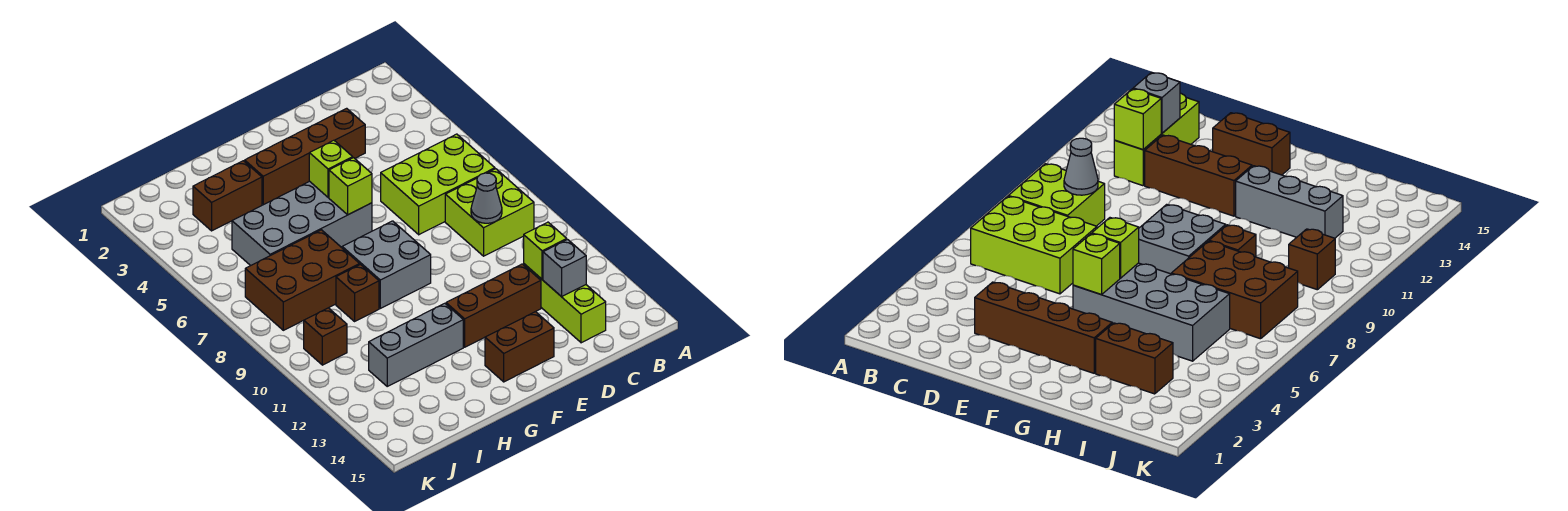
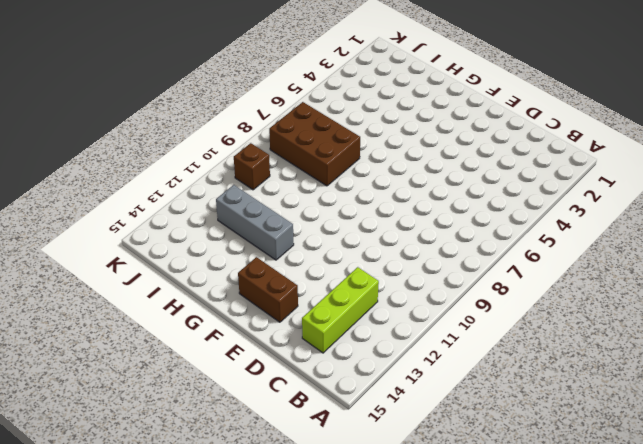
none -> lime brick B6:D7 level 1
none -> lime brick B8:C9 level 1
none -> brown brick D3:G3 level 1

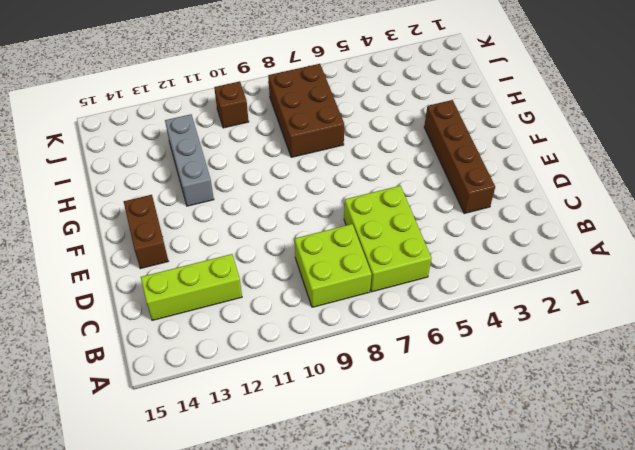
none -> brown brick D12:F12 level 1
none -> grey brick F5:I6 level 1
none -> grey brick F8:G9 level 1

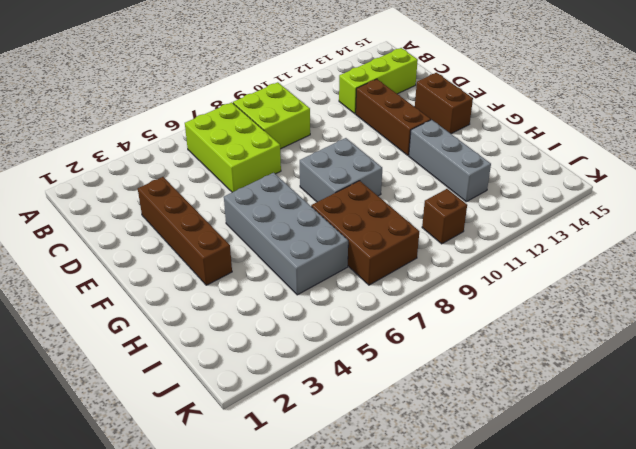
none -> brown brick H3:I3 level 1
none -> brown brick H9 level 1
none -> grey cone C9 level 2

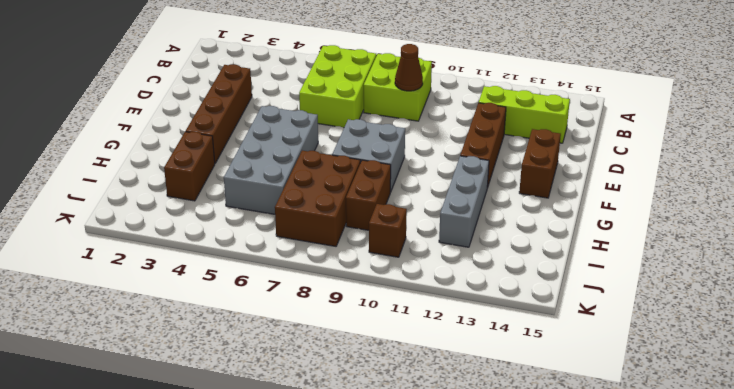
brown cone C9 level 2 -> grey cone C9 level 2
brown brick H9:I9 level 1 -> brown brick H9 level 1
none -> lime brick C12 level 2
none -> grey brick C13 level 2
none -> lime brick F5 level 2

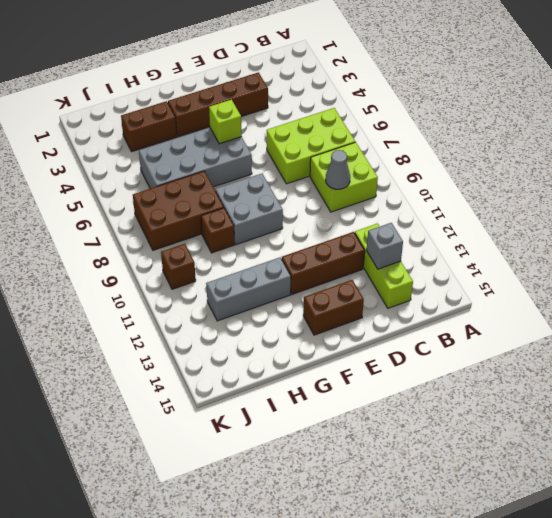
none -> lime brick C12 level 2
none -> lime brick F6 level 2

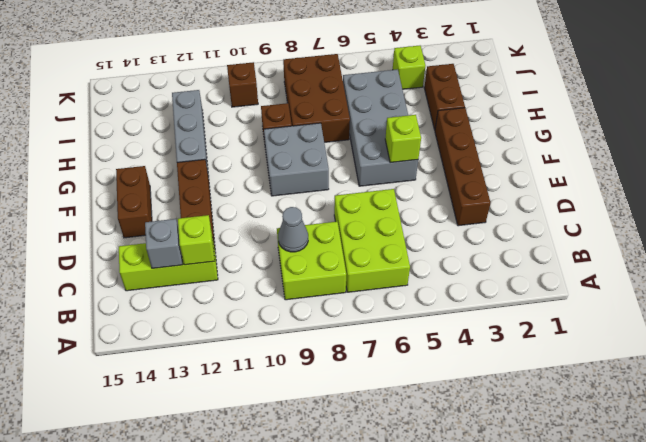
lime brick J4 level 1 -> lime brick F6 level 2

